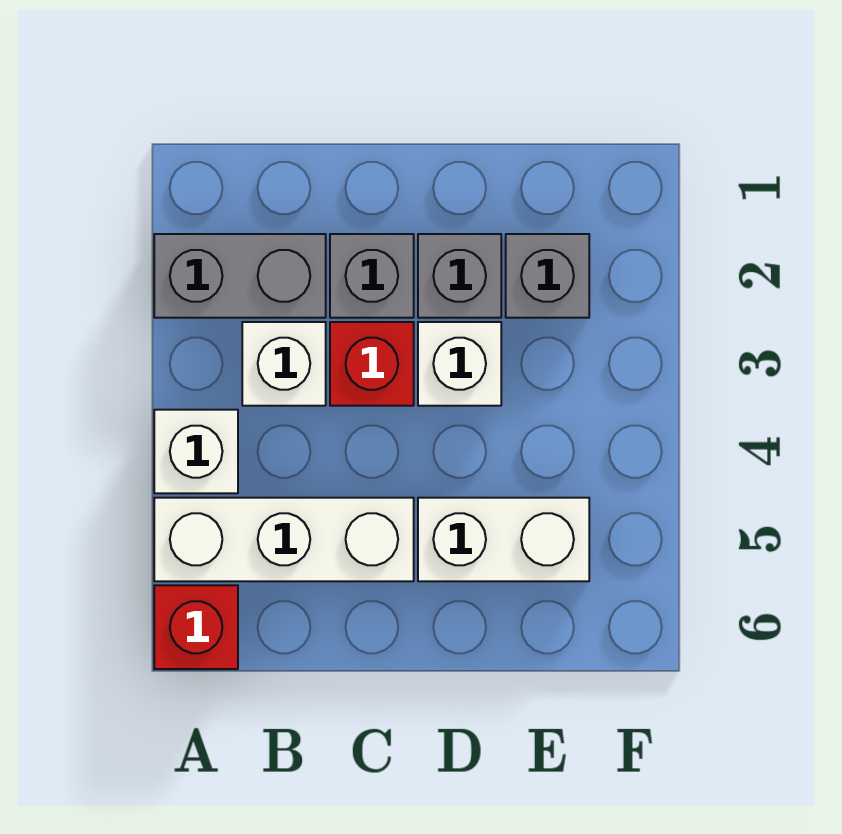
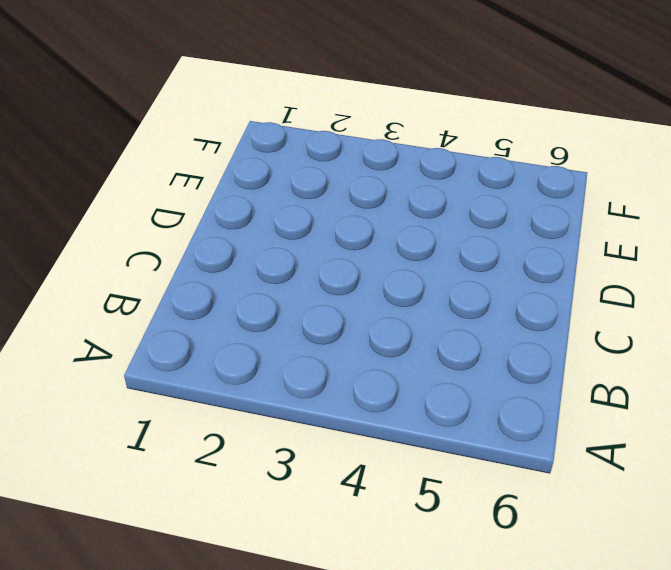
none -> grey brick A2:B2 level 1
none -> white brick A4 level 1

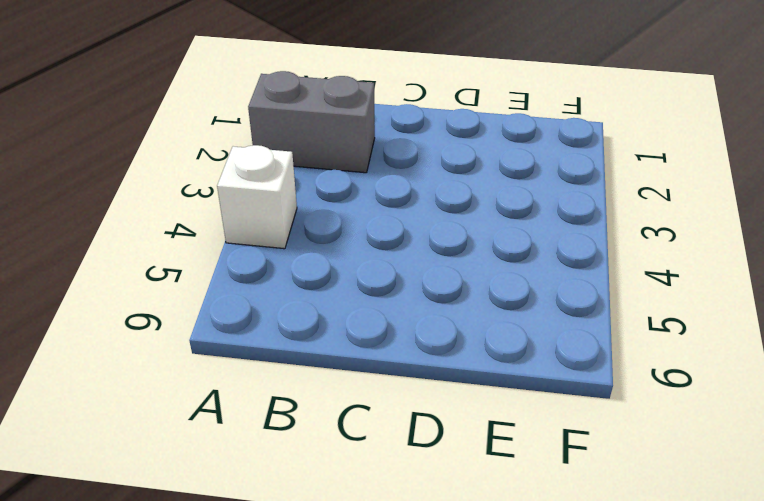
none -> white brick A5:C5 level 1
none -> red brick A6 level 1

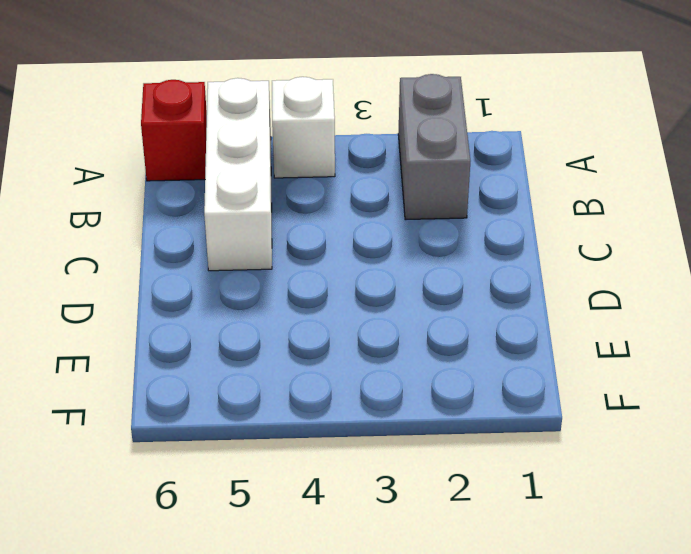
none -> white brick B3 level 1
none -> grey brick C2 level 1

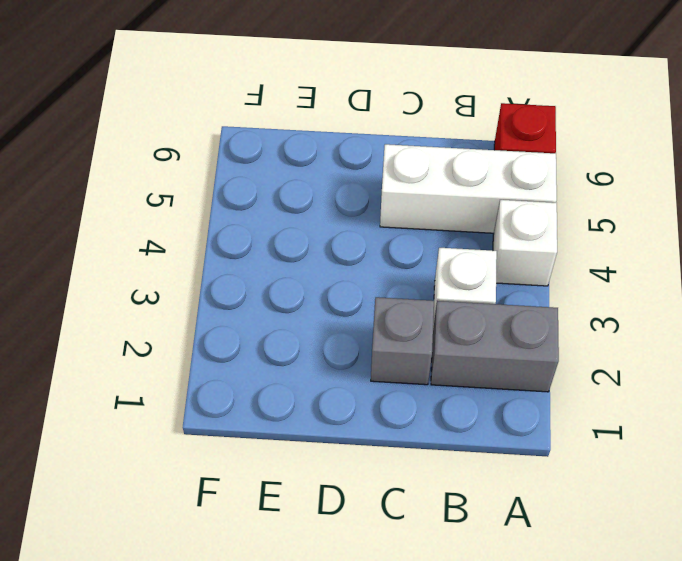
none -> red brick C3 level 1
none -> grey brick D2 level 1

